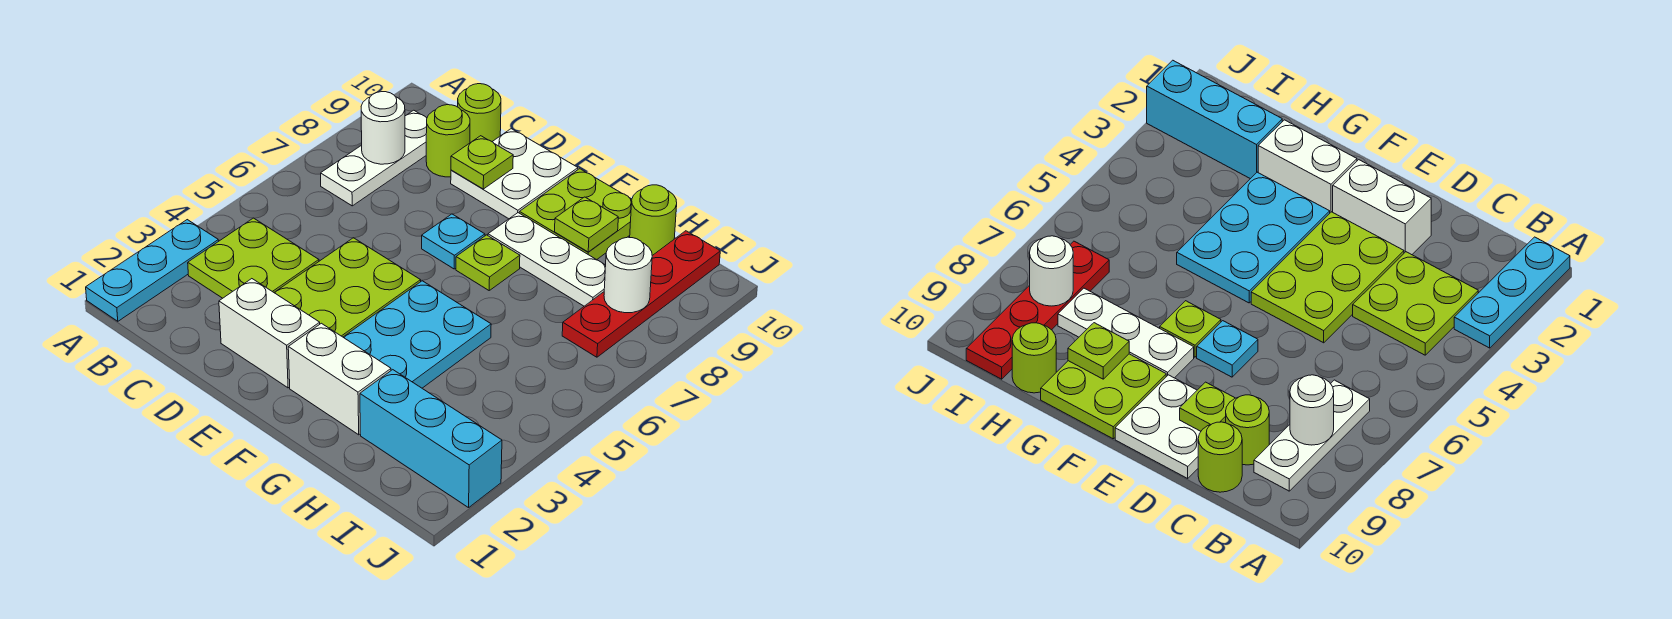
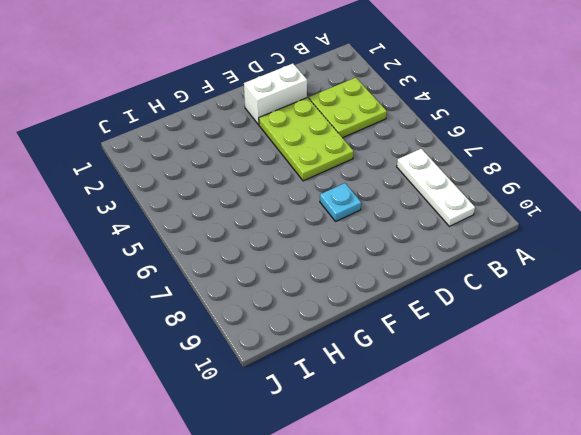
none -> cyan plate A1:A3 level 1
none -> lime round brick C9 level 1
none -> lime round brick C10 level 1

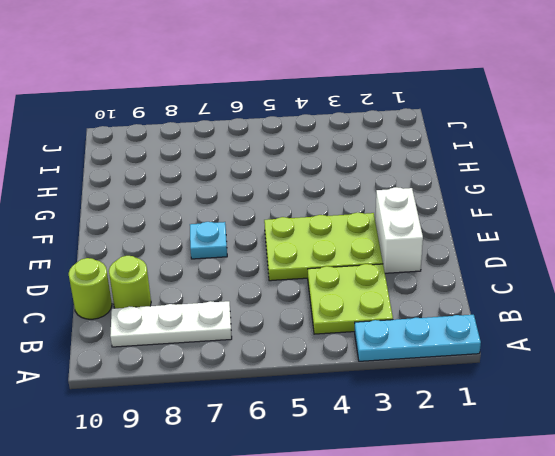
none -> white plate D9:E10 level 1
none -> white brick F2:G2 level 1
none -> cyan plate F3:G5 level 1

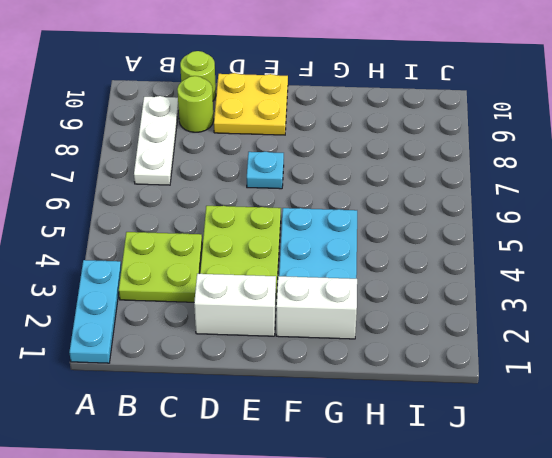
yellow plate D9:E10 level 1 -> white plate D9:E10 level 1
none -> lime plate F7 level 1
none -> white plate F8:H8 level 1
none -> lime plate F9:G10 level 1

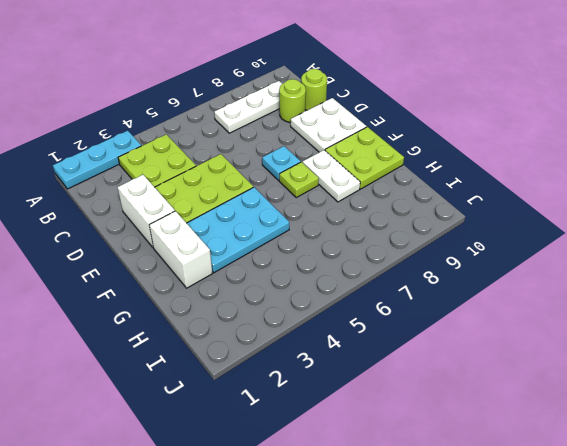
white plate F8:G8 level 1 -> white plate F8:H8 level 1
none -> cyan brick H2:J2 level 1
none -> lime round brick H10 level 1
none -> red plate I7:I10 level 1

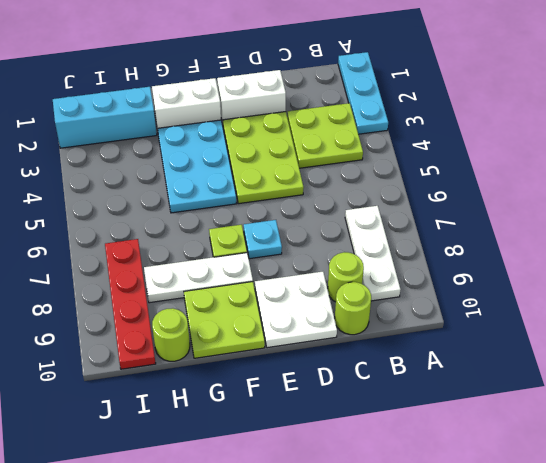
none -> white round brick B8 level 2
none -> lime plate D9 level 2
none -> lime plate G9 level 2

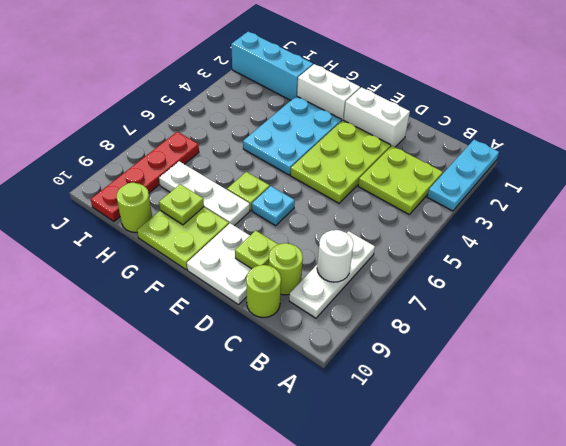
none -> white round brick I8 level 2

